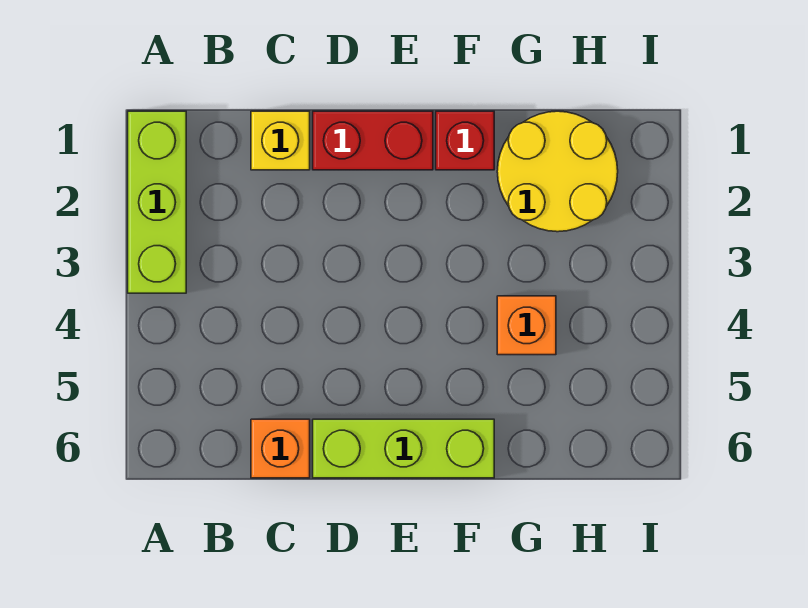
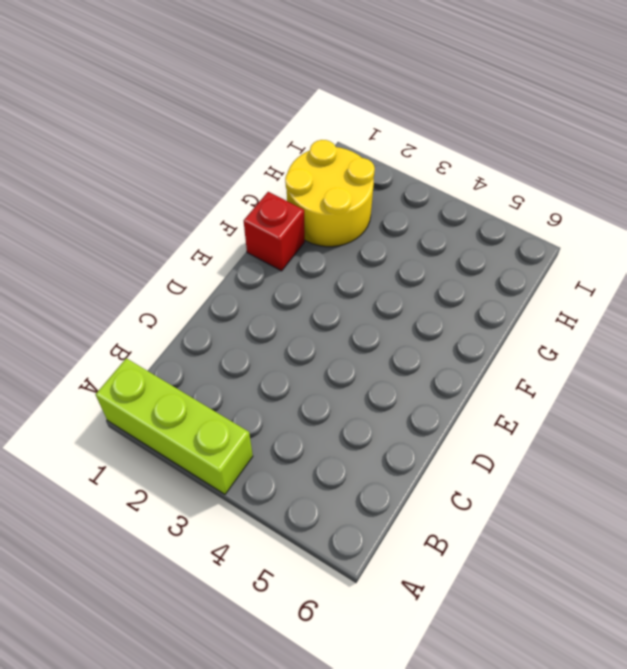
none -> yellow brick C1 level 1
none -> orange brick C6 level 1

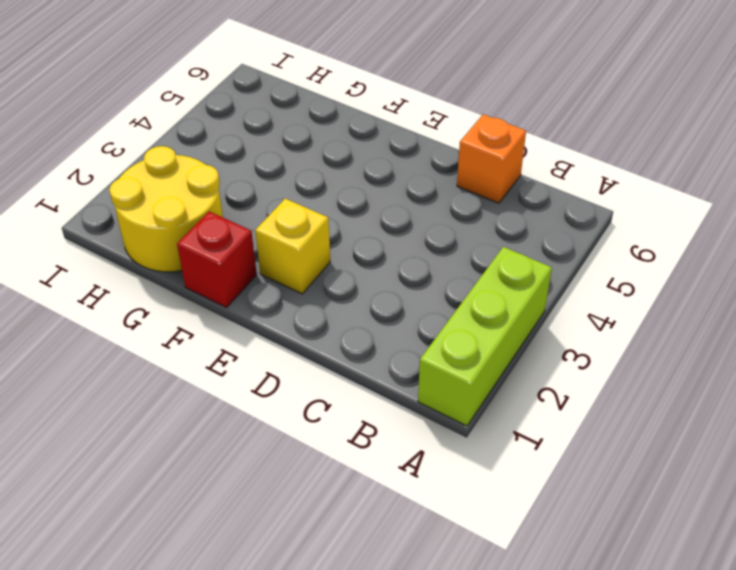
yellow brick E2 level 1 -> yellow brick C1 level 1
none -> red brick D1:E1 level 1
none -> lime brick D6:F6 level 1

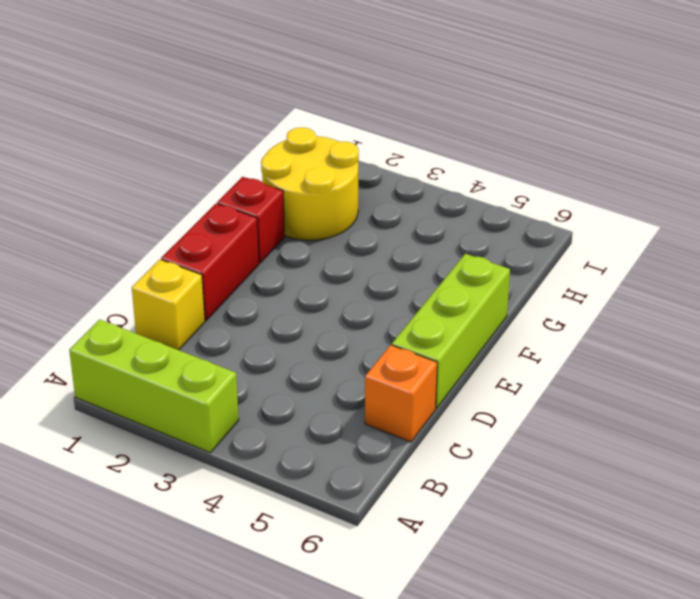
none -> orange brick G4 level 1

